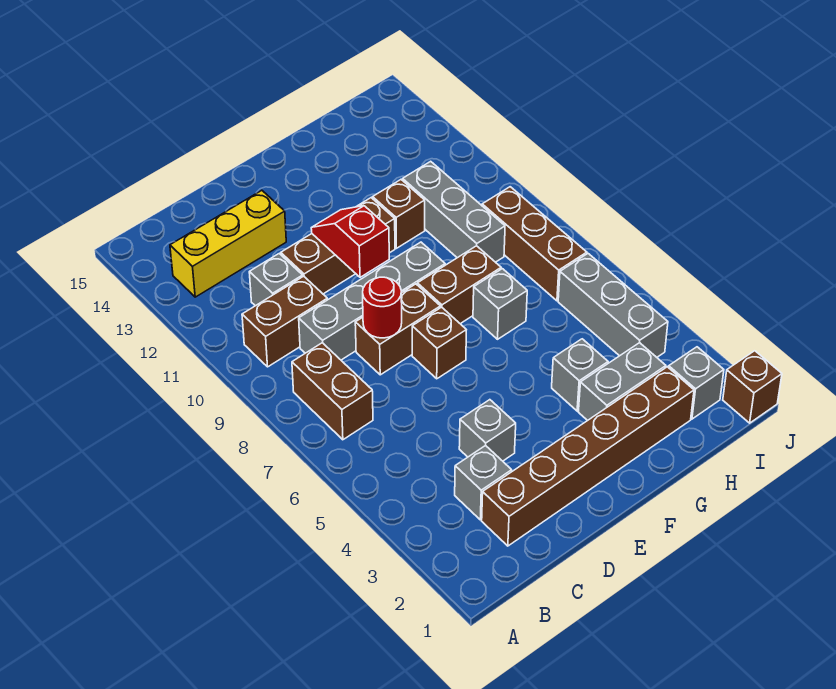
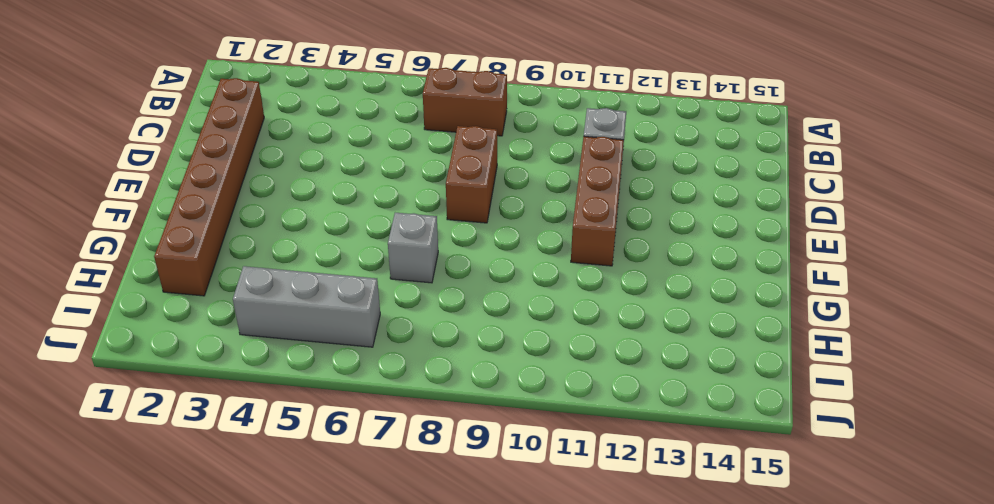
none -> brown brick B10:C10 level 1
none -> yellow brick B13:D13 level 1
none -> grey brick C3 level 1

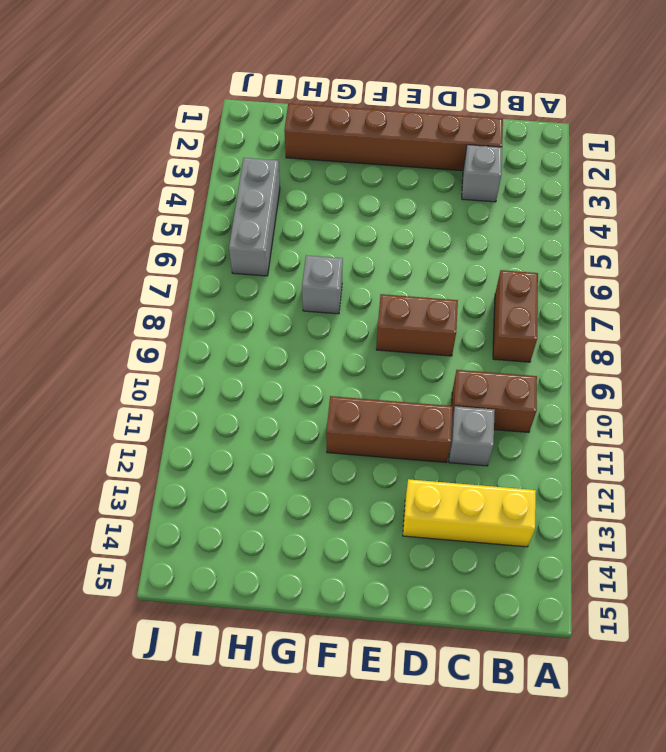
none -> grey brick C9:F9 level 1
none -> grey brick D4 level 1
none -> brown brick E7 level 1

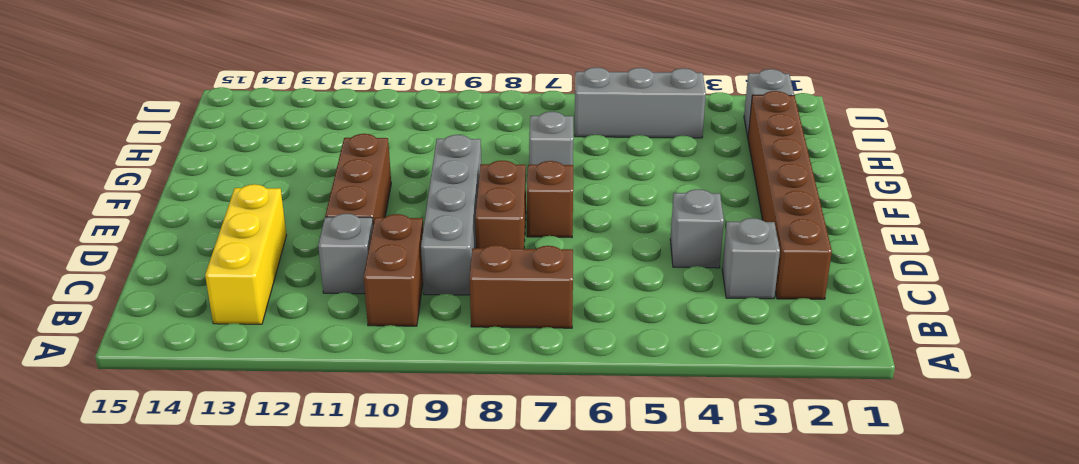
none -> brown brick F8:G8 level 1
none -> grey brick G3:H3 level 1
none -> grey brick G4 level 1

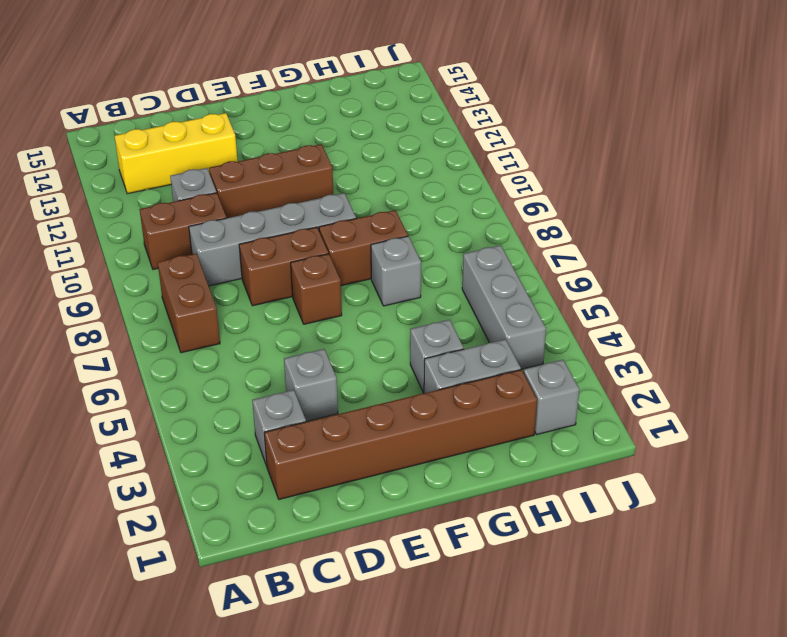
none -> brown brick G11 level 1
none -> grey brick H9:H11 level 1
none -> brown brick I7:I9 level 1

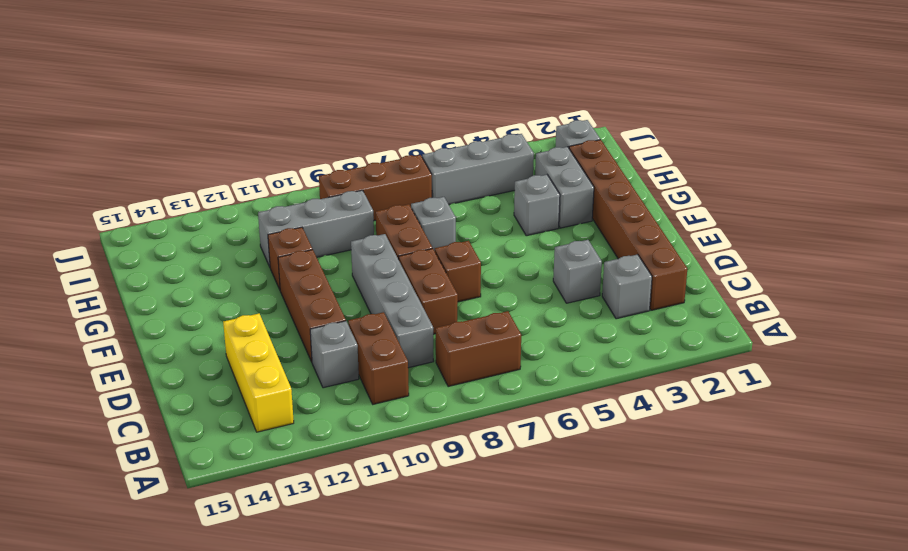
none -> brown brick J1 level 1
none -> red round brick D8 level 2
none -> red slope E10:E11 level 2 top 10

